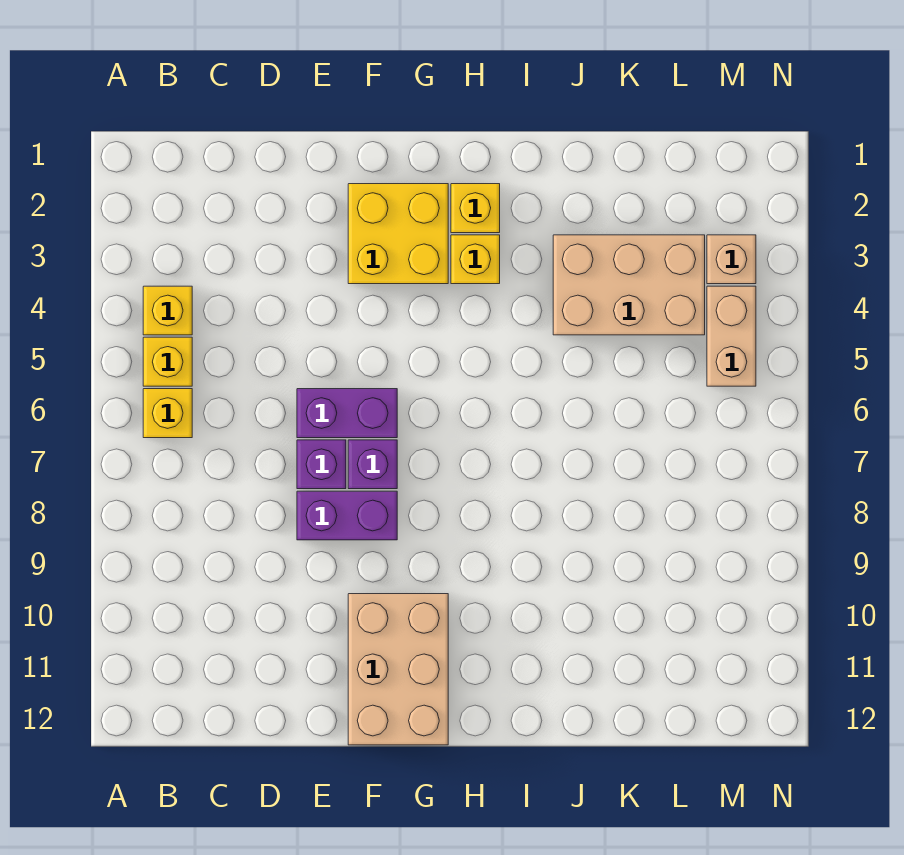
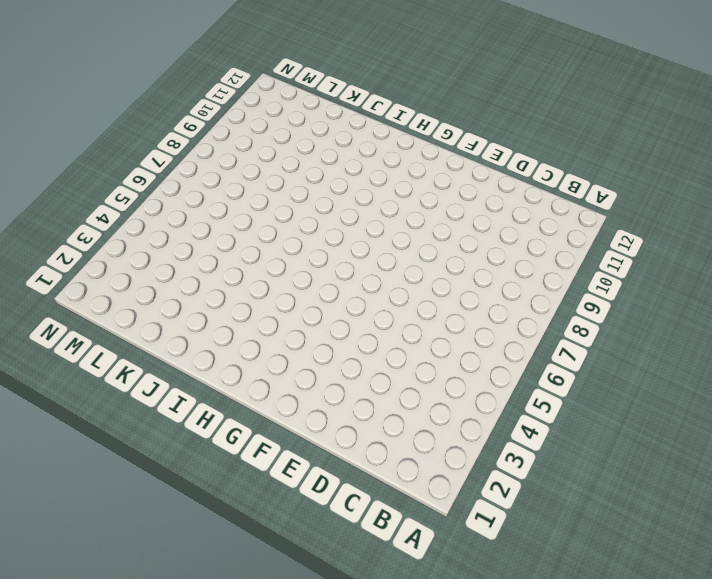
none -> yellow brick B4 level 1
none -> yellow brick B5 level 1
none -> yellow brick B6 level 1

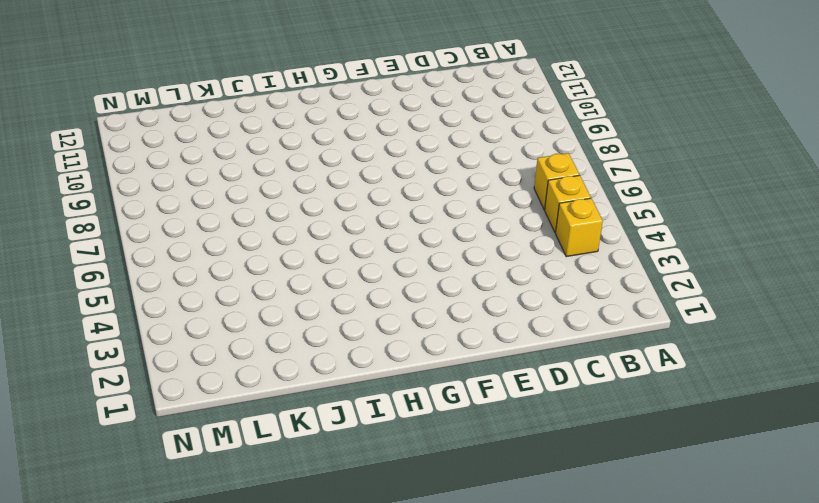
none -> purple brick E6:F6 level 1
none -> purple brick E7 level 1
none -> purple brick E8:F8 level 1

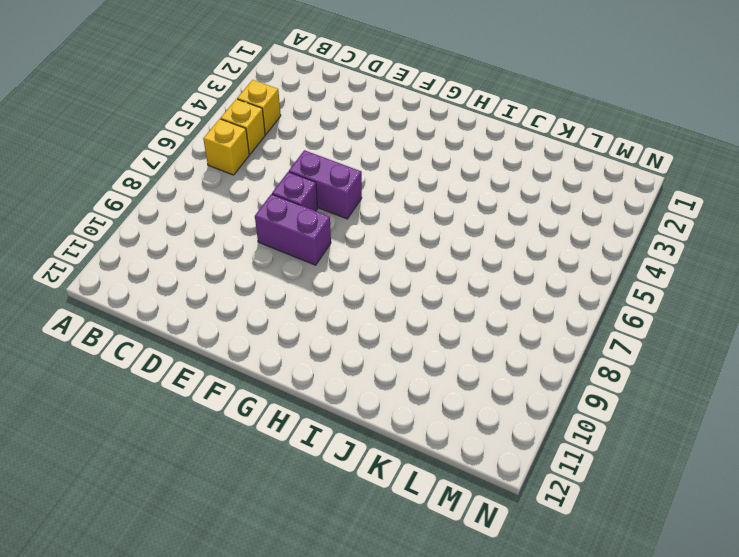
none -> yellow brick F2:G3 level 1
none -> purple brick F7 level 1
none -> tan brick F10:G12 level 1

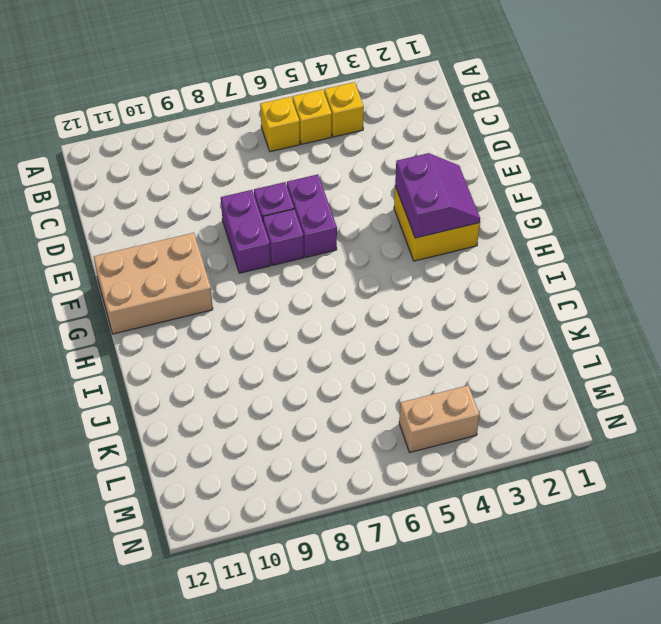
purple slope F2:G3 level 2 top 3 -> none
none -> yellow brick H2 level 1
none -> yellow brick H3 level 1
none -> tan brick J3:L4 level 1

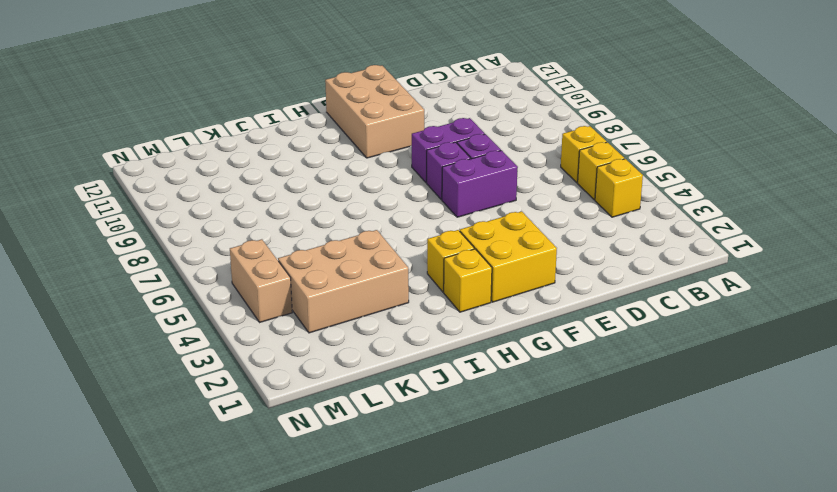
none -> tan brick M3 level 1

